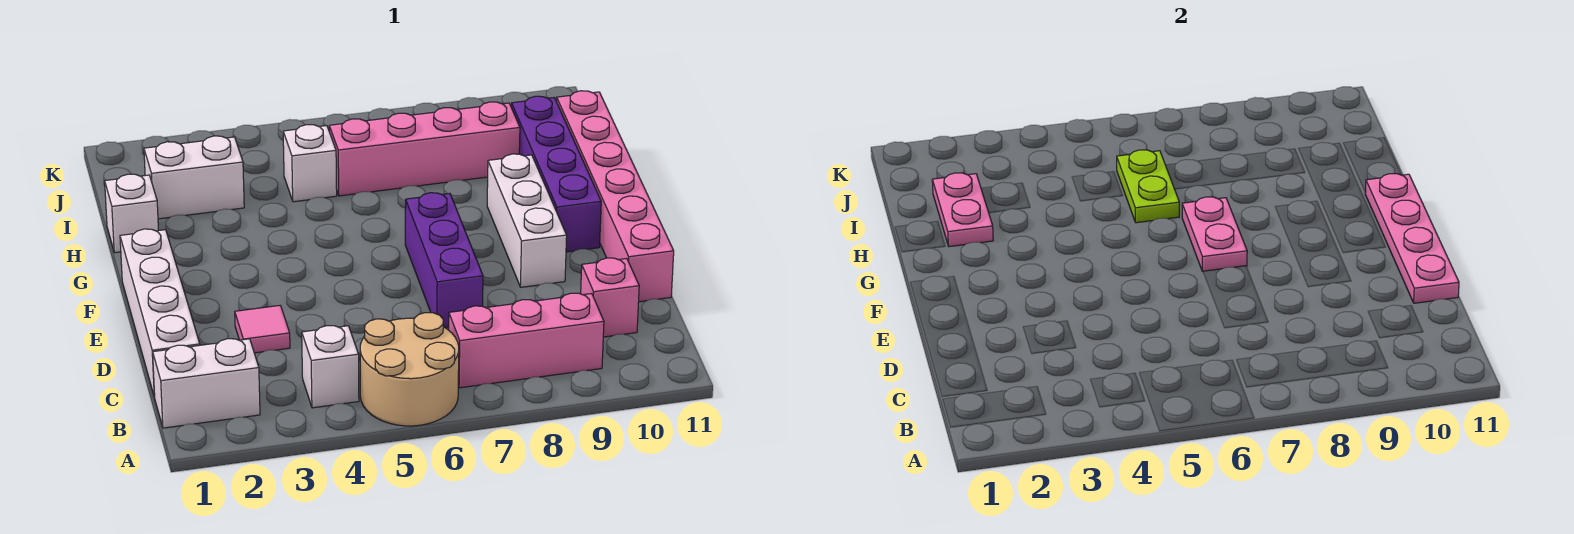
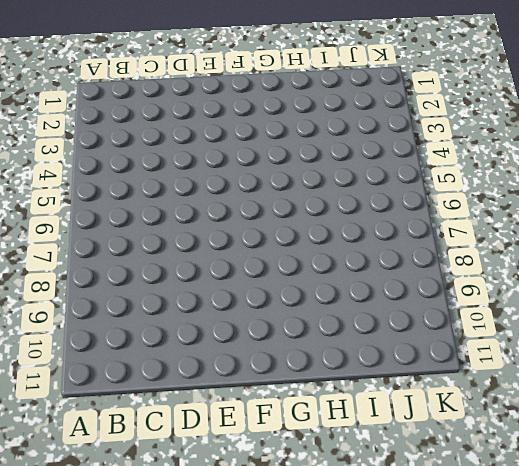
none -> tan round brick A5:B6 level 1
none -> white brick B1:B2 level 1
none -> white brick B4 level 1

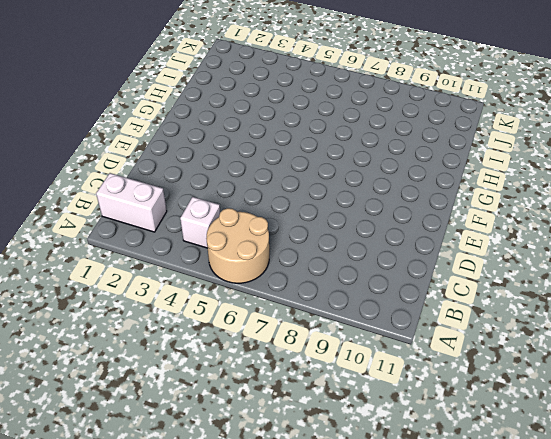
none -> pink brick B7:B9 level 1
none -> white brick C1:F1 level 1
none -> pink brick C10 level 1

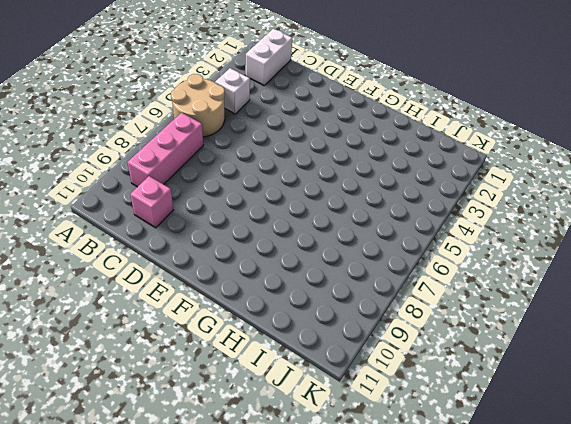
none -> white brick C1:F1 level 1
none -> pink tile D3 level 1
none -> purple brick D7:F7 level 1

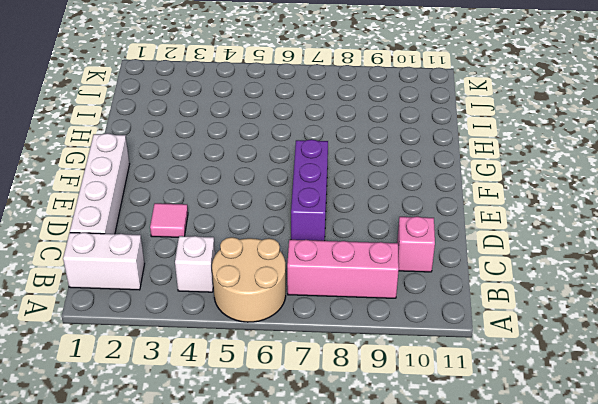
none -> pink brick D11:I11 level 1
none -> white brick E9:G9 level 1
none -> purple brick F10:I10 level 1

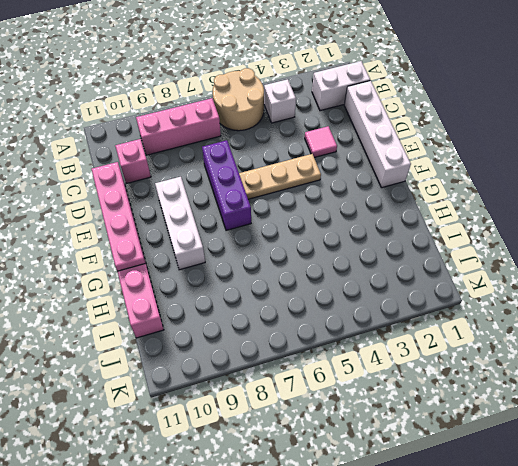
tan plate E4:E6 level 1 -> none
none -> purple brick F10:I10 level 1
none -> white brick H1 level 1
none -> white brick I2:I3 level 1

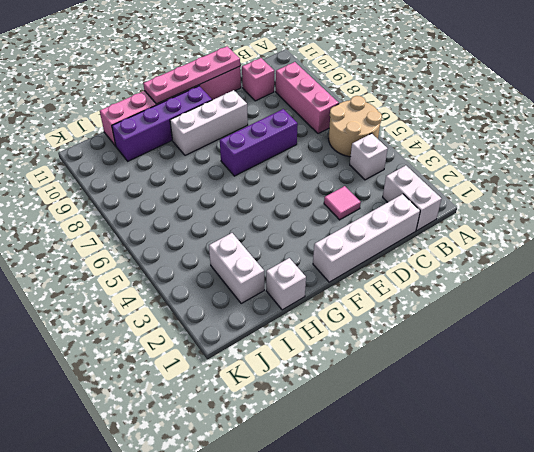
none -> white brick I5 level 1
none -> pink brick I6:I9 level 1
none -> pink plate F7:G7 level 2

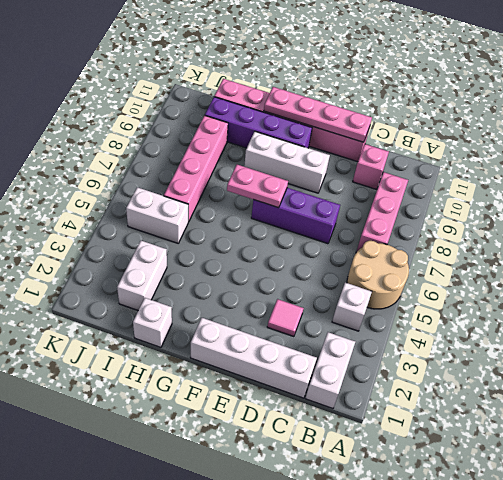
white brick I5:J5 level 1 -> white brick I5 level 1
none -> pink plate H2:I2 level 2
none -> lime plate H6:I6 level 2

